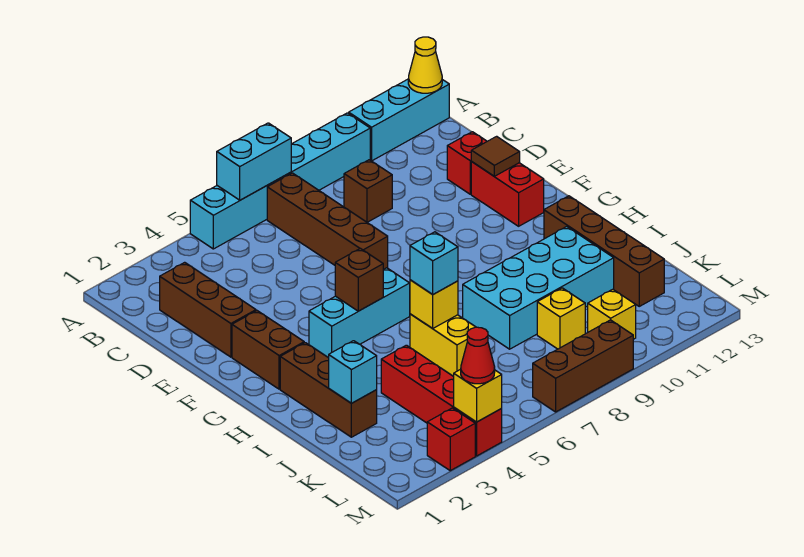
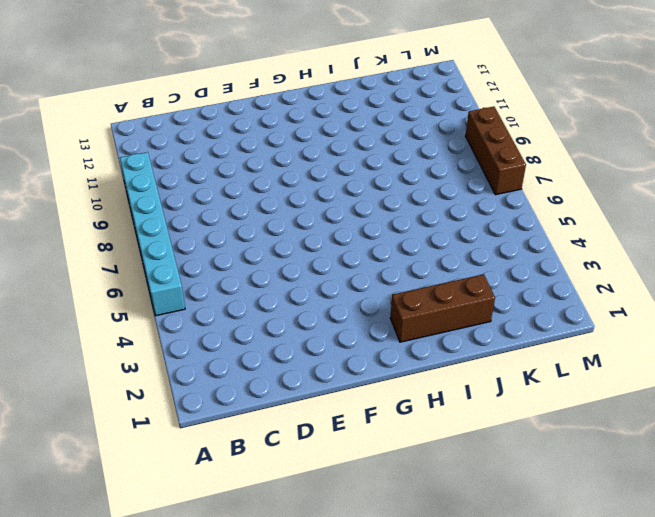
none -> cyan brick A11:A13 level 1
none -> brown brick B7:E7 level 1
none -> brown brick C2:E2 level 1

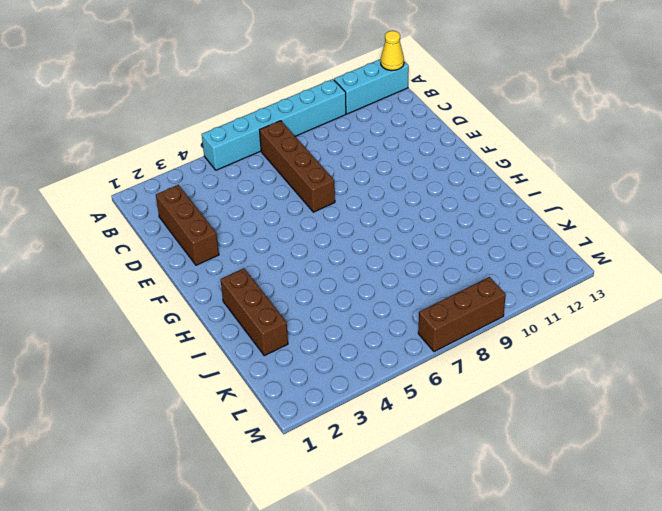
none -> brown brick C9 level 1
none -> red brick D12 level 1
none -> red brick E12:F12 level 1

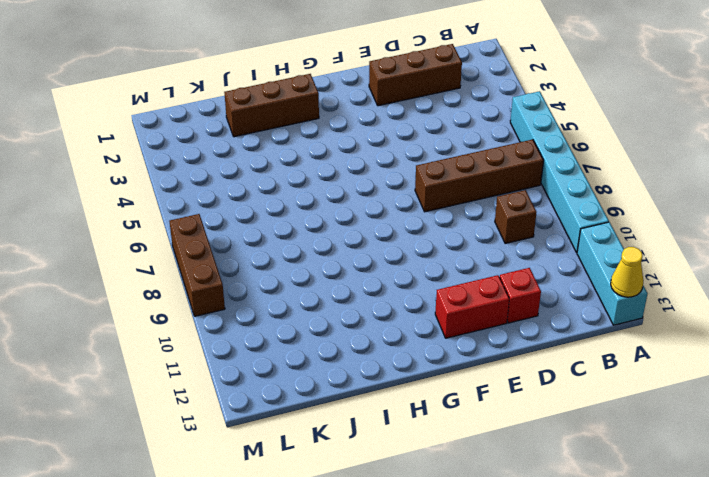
none -> brown brick F2:G2 level 1
none -> cyan brick G4:G6 level 1
none -> brown brick H12:K12 level 1

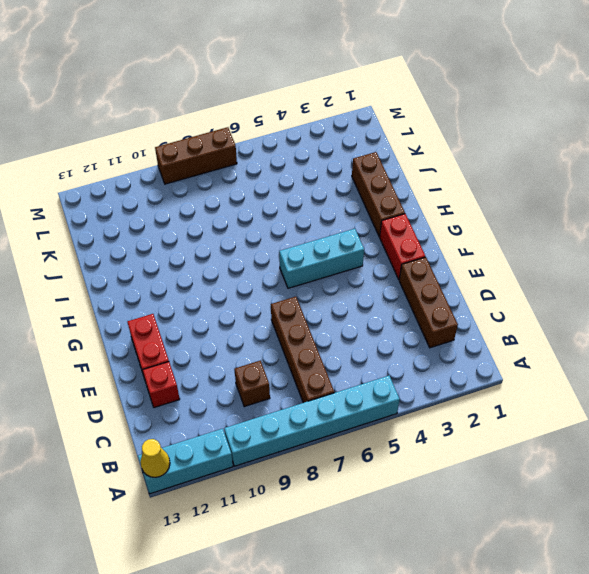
red brick F2:G2 level 1 -> brown brick F2:G2 level 1
none -> brown brick H12:K12 level 1
none -> yellow brick I6:J6 level 1
none -> cyan brick I8:J11 level 1

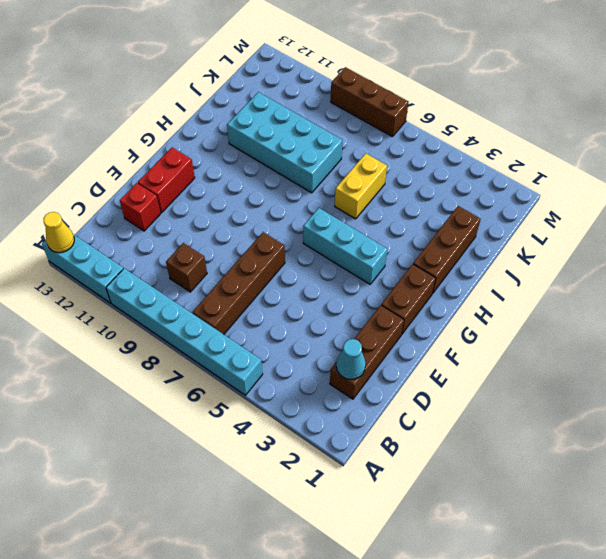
cyan cone C2 level 2 -> none
none -> brown brick H12:K12 level 1
none -> red brick J4:M4 level 1
none -> yellow brick K9 level 1

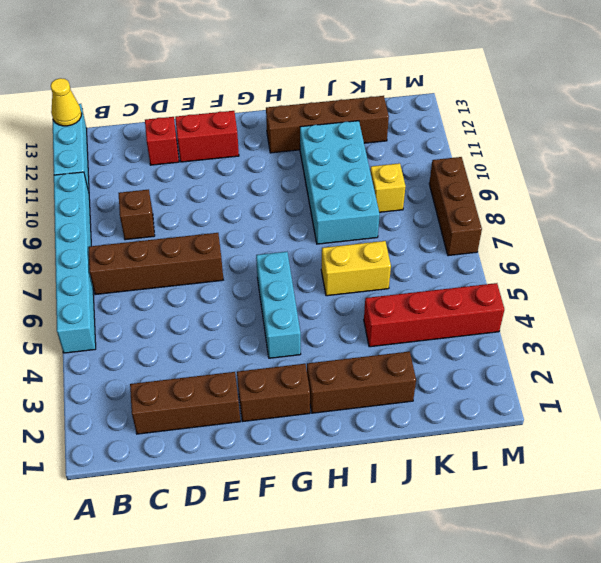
none -> yellow brick L10 level 1
none -> red brick M3 level 1
none -> cyan brick A6:A7 level 2

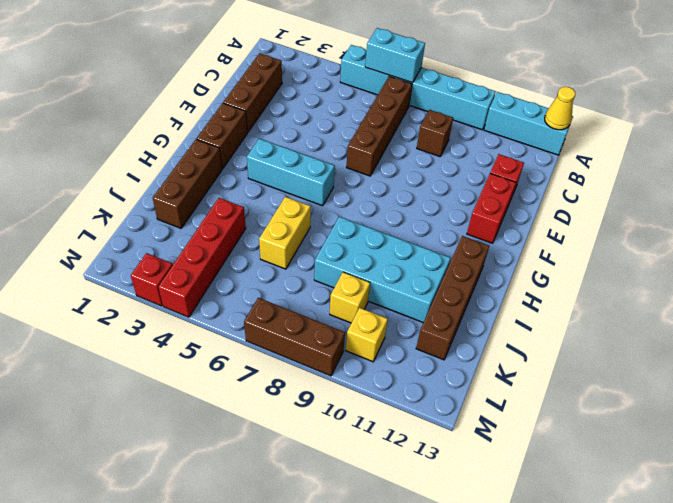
none -> brown tile E12 level 2
none -> brown brick G5 level 2
none -> yellow brick I6 level 2

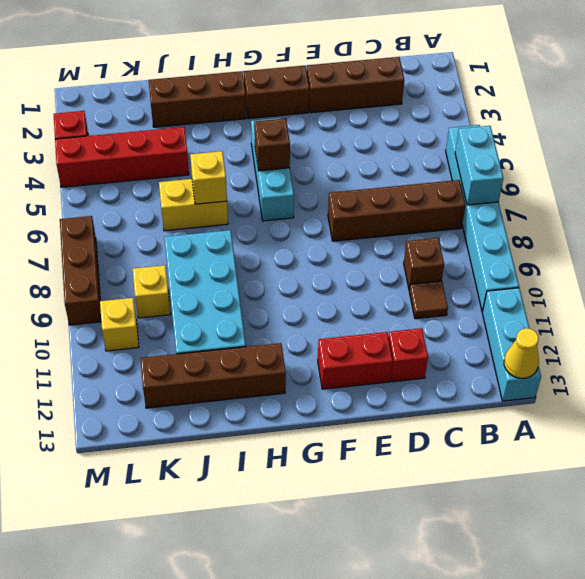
brown tile C10 level 1 -> brown tile E12 level 2
none -> cyan brick J2 level 2
none -> yellow brick M4 level 2
none -> cyan brick I6 level 3

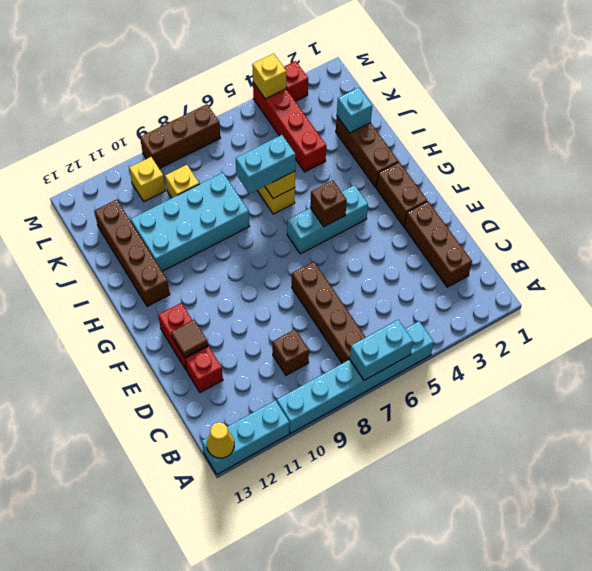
cyan brick I6:I7 level 3 -> cyan brick I6 level 3
none -> red cone M4 level 3

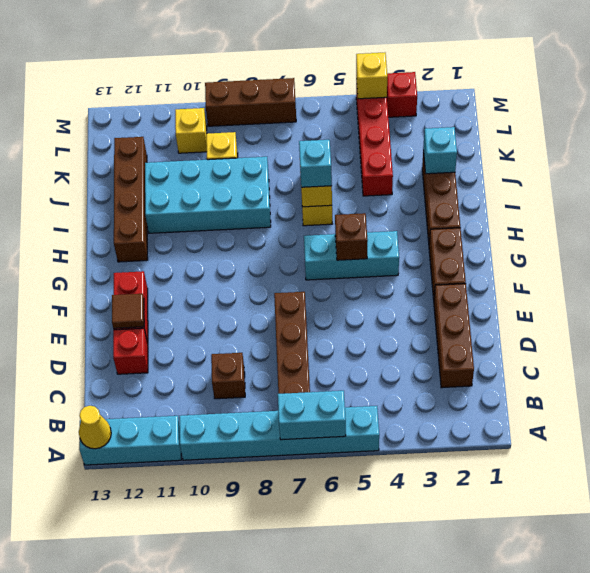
none -> red cone M4 level 3

